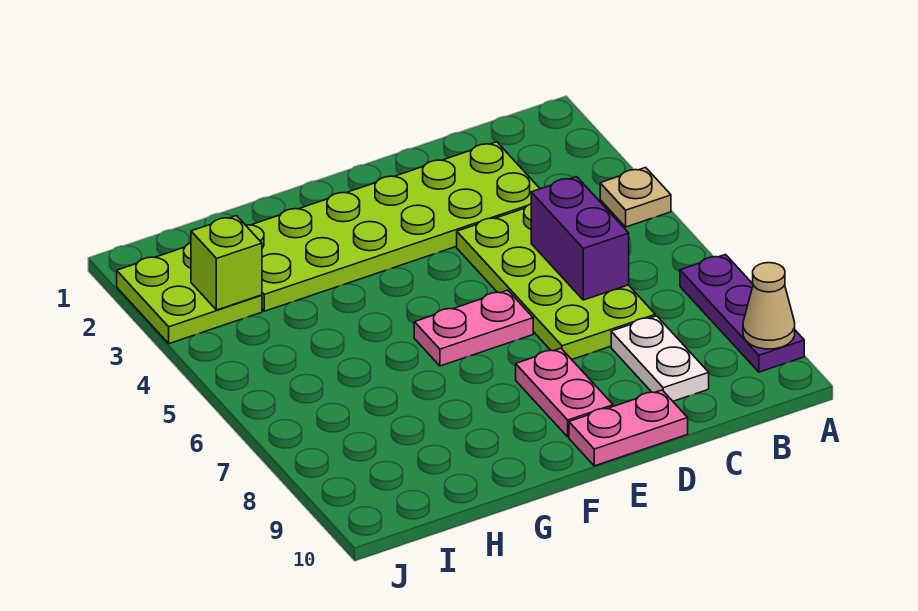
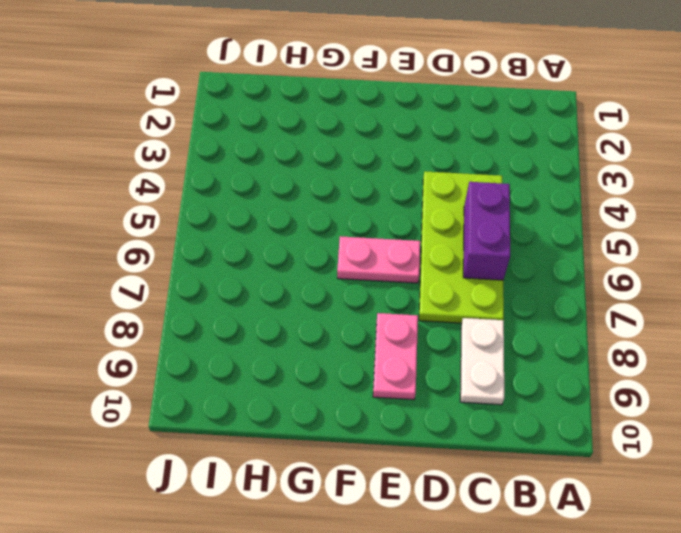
none -> tan plate A4 level 1
none -> purple plate A7:A9 level 1
none -> lime plate C2:H3 level 1

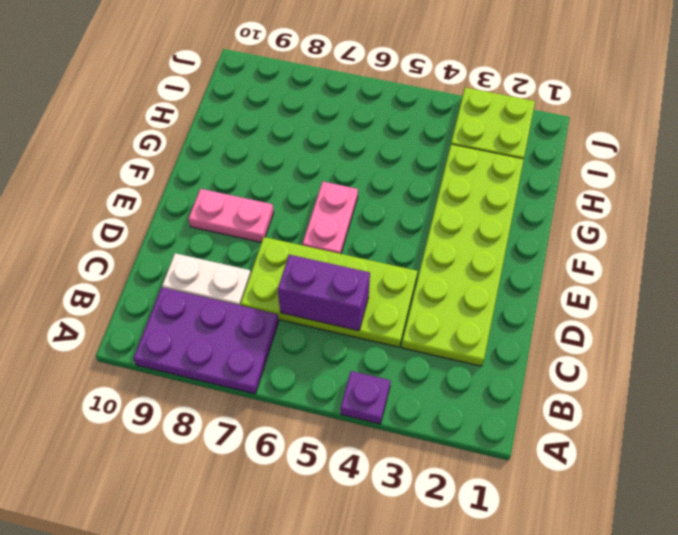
purple plate A4 level 1 -> tan plate A4 level 1
purple plate A7:B9 level 1 -> purple plate A7:A9 level 1
none -> pink plate D10:E10 level 1
none -> tan cone A9 level 2
none -> lime brick I3 level 2

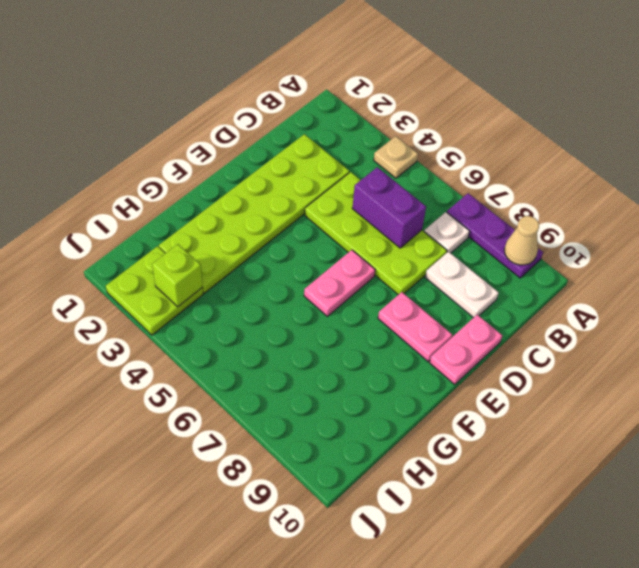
white plate B7 level 1 -> none

